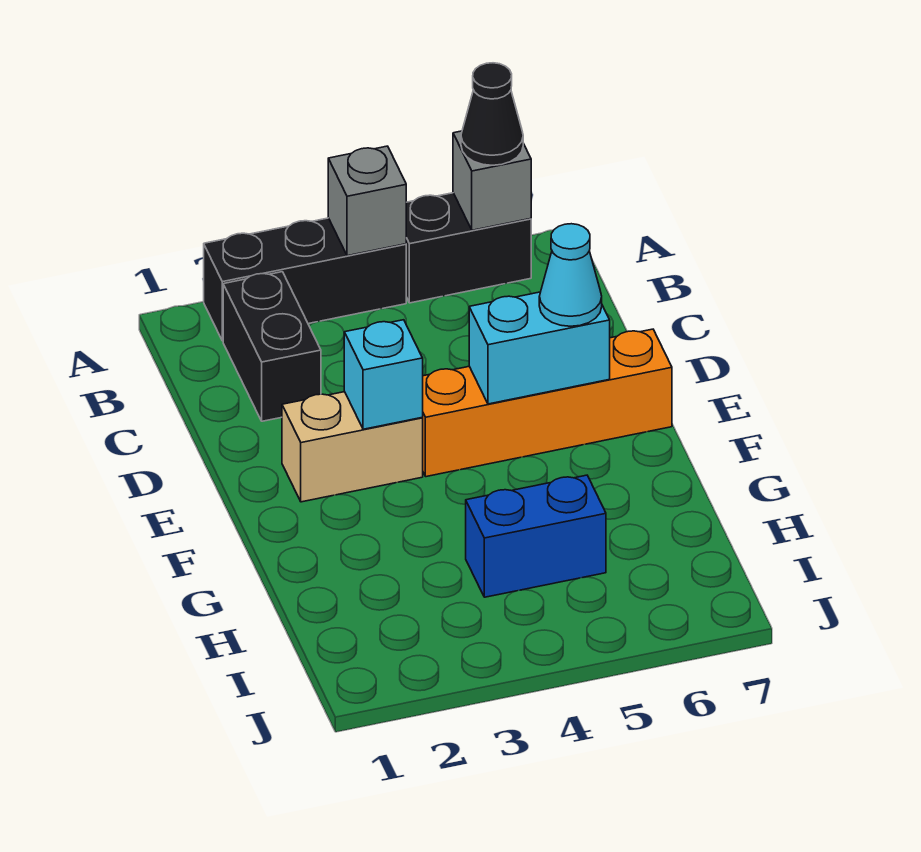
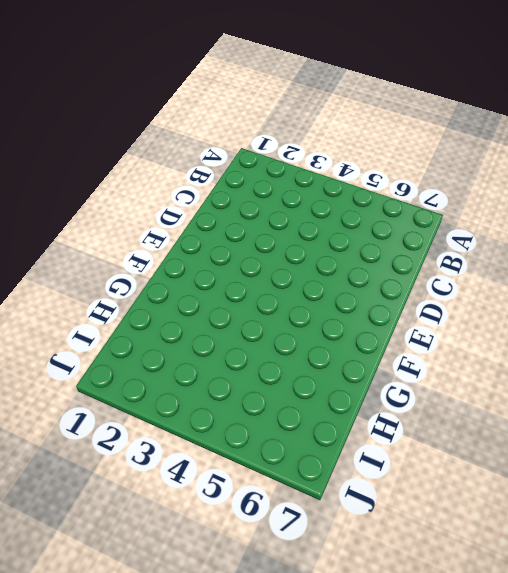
none -> black brick A2:A4 level 1
none -> black brick A5:A6 level 1
none -> black brick B2:C2 level 1

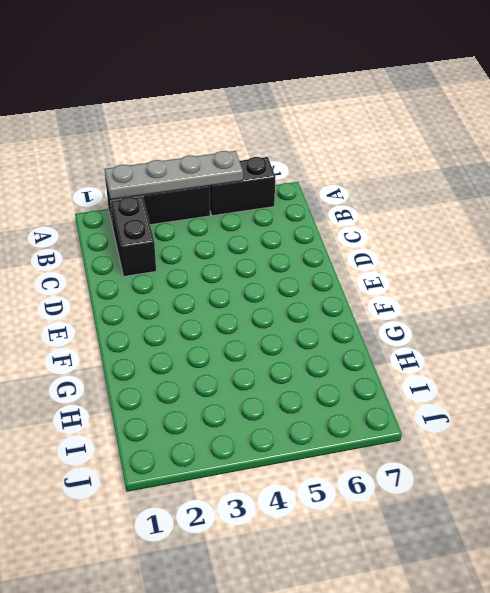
grey plate A2:A5 level 2 -> grey brick A4 level 2
none -> tan brick E2:E3 level 1
none -> orange brick E4:E7 level 1
none -> blue brick H4:H5 level 1

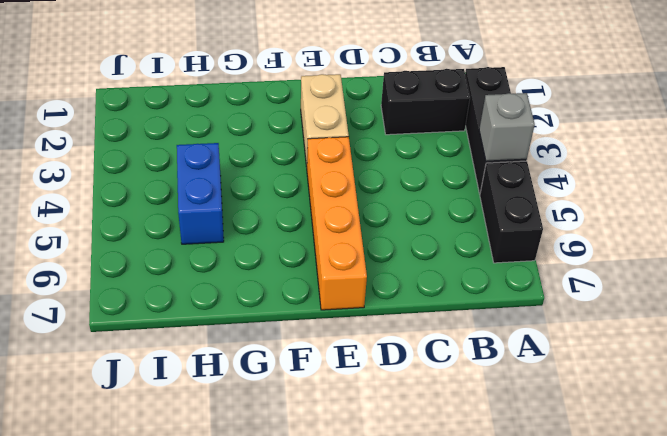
none -> grey brick A6 level 2
none -> cyan brick E3 level 2
none -> cyan brick E5:E6 level 2

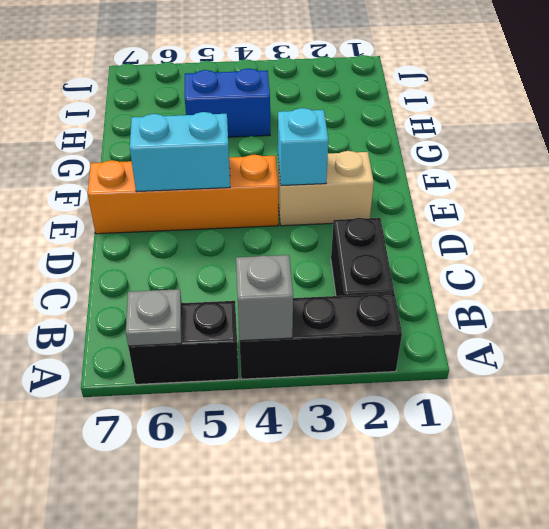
grey plate A6 level 2 -> grey brick A6 level 2
none -> black cone A6 level 3
none -> cyan cone E6 level 3

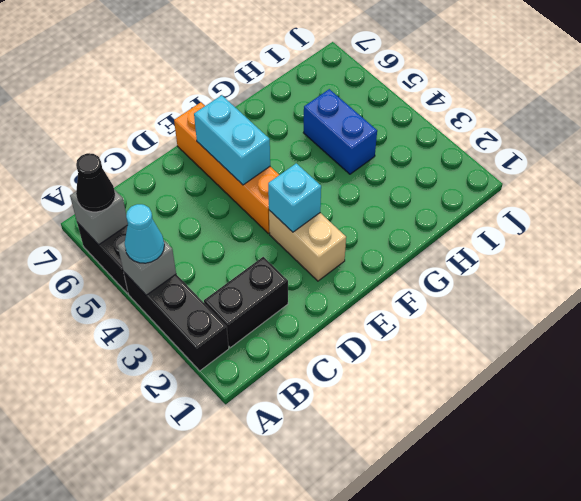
cyan cone A4 level 3 -> cyan cone E6 level 3

